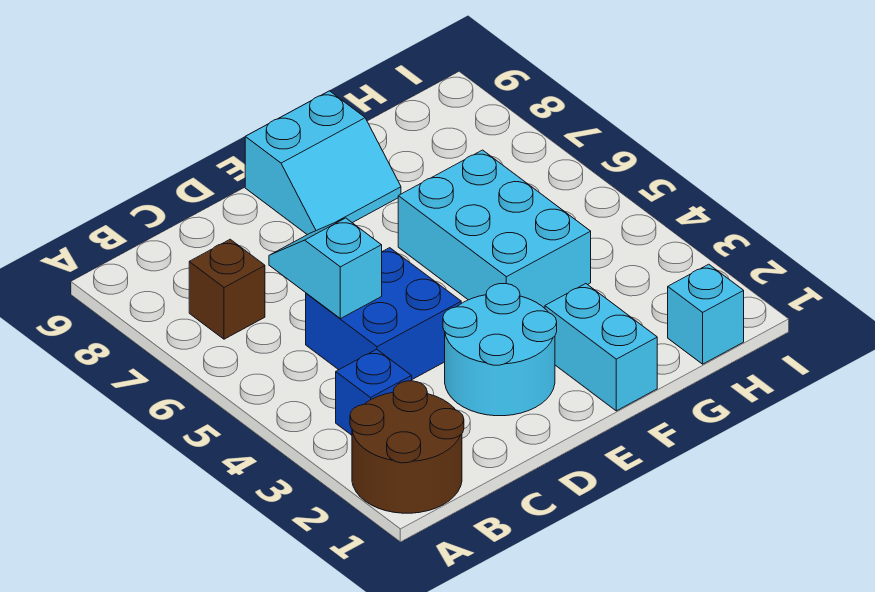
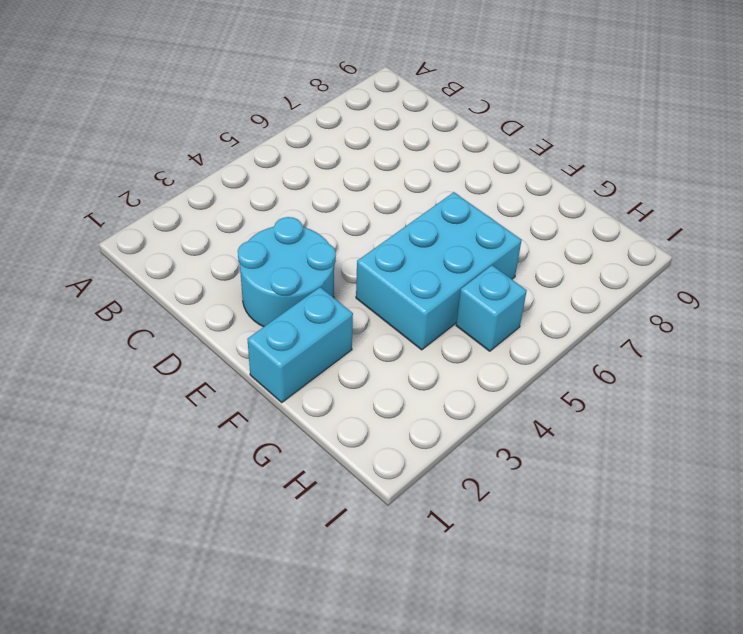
cyan brick H5 level 1 -> cyan brick H1 level 1
none -> brown round brick A1:B2 level 1
none -> blue brick B3 level 1

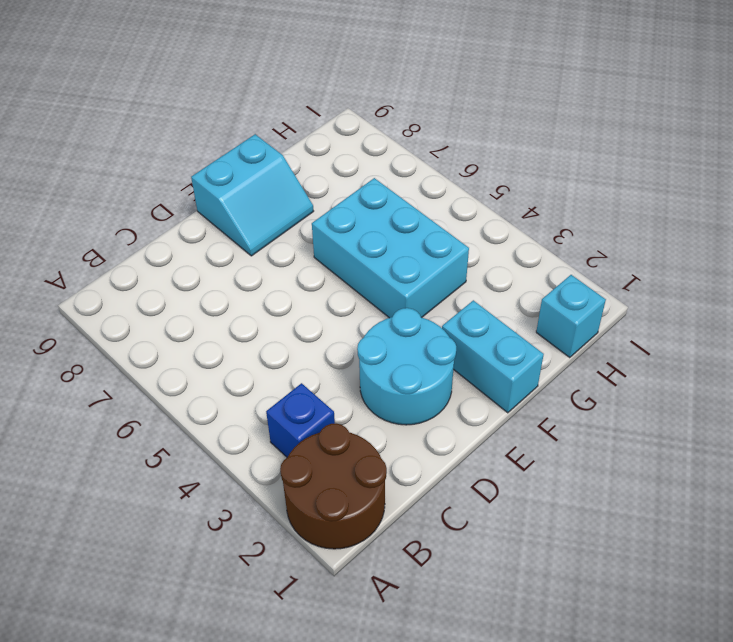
none -> brown brick B7 level 1
none -> blue brick C4:D5 level 1

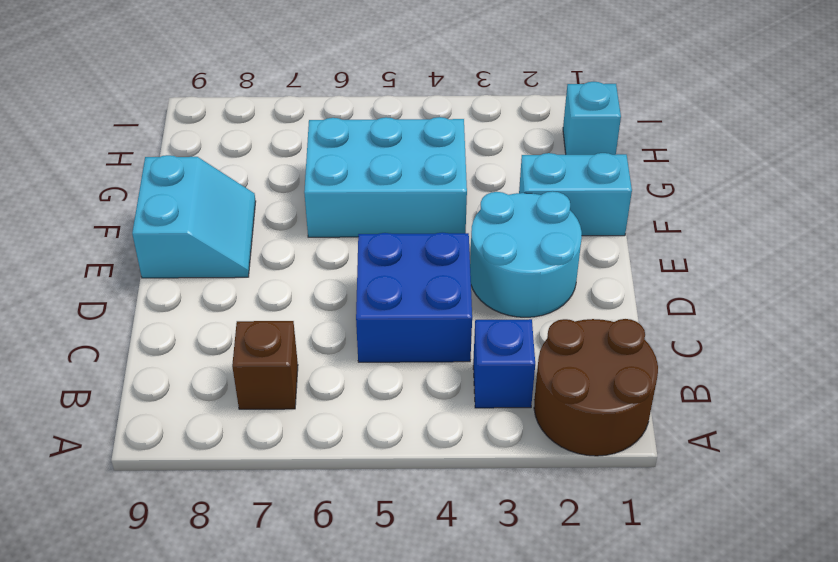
none -> cyan slope C5:C6 level 2 top 5

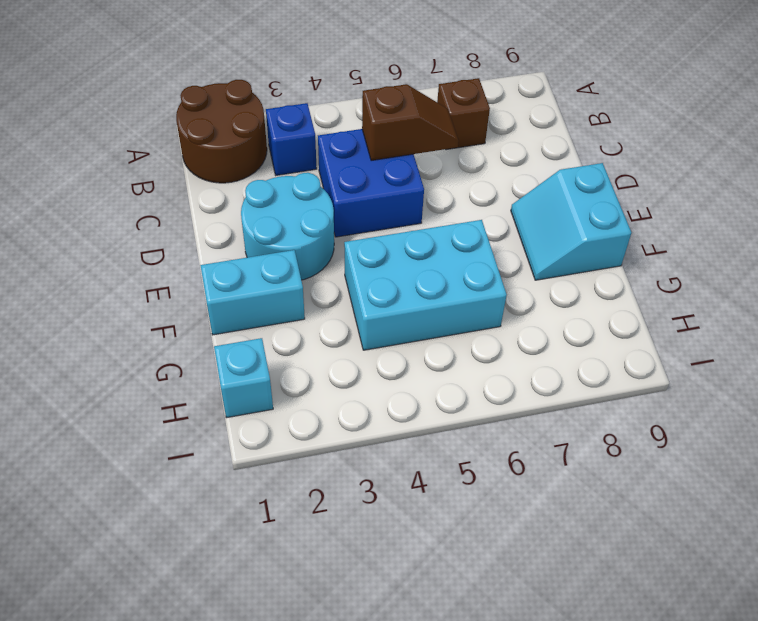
brown slope C5:C6 level 2 top 5 -> cyan slope C5:C6 level 2 top 5

